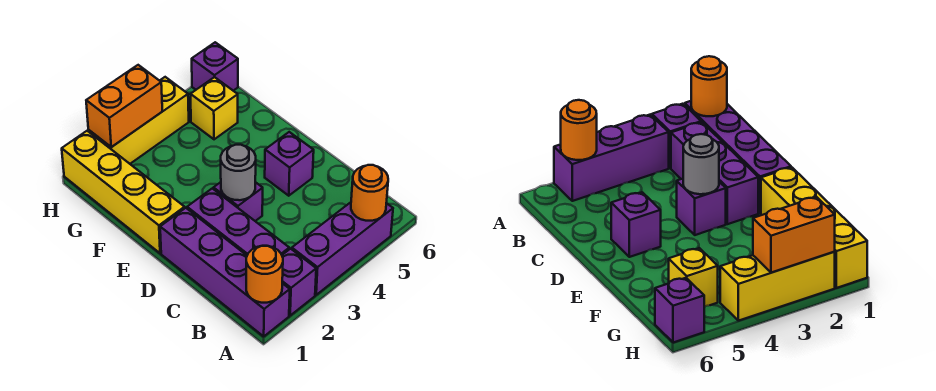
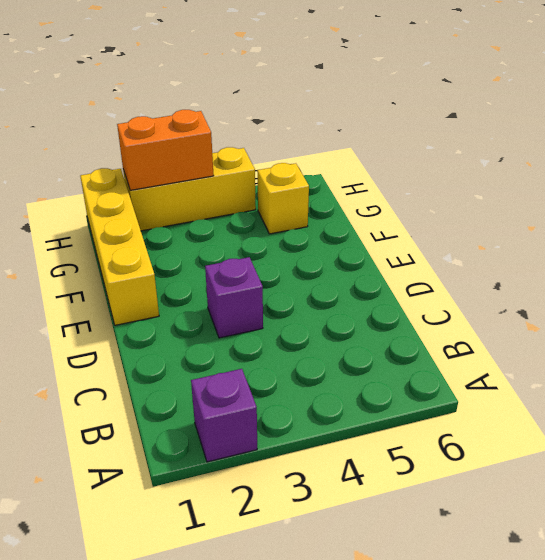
none -> purple brick A1:D1 level 1
none -> purple brick A3:A5 level 1
none -> purple brick B2:D2 level 1

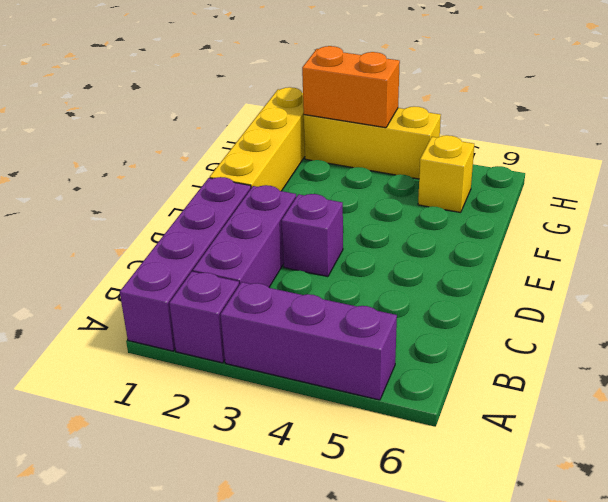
none -> purple brick D5 level 1
none -> purple brick H6 level 1
none -> orange round brick A1 level 2

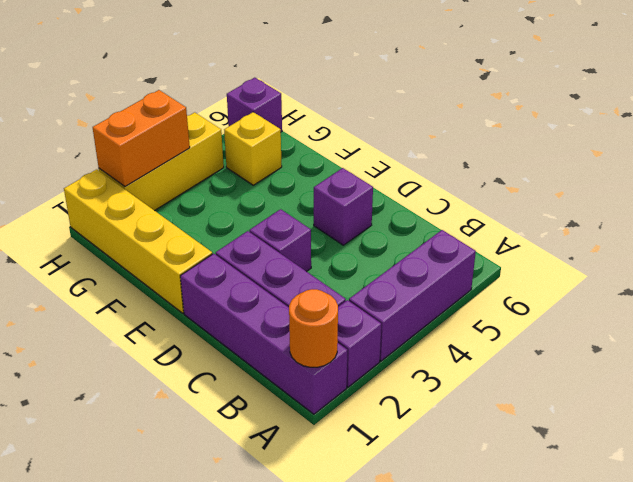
none -> orange round brick A5 level 2
none -> grey round brick D3 level 2

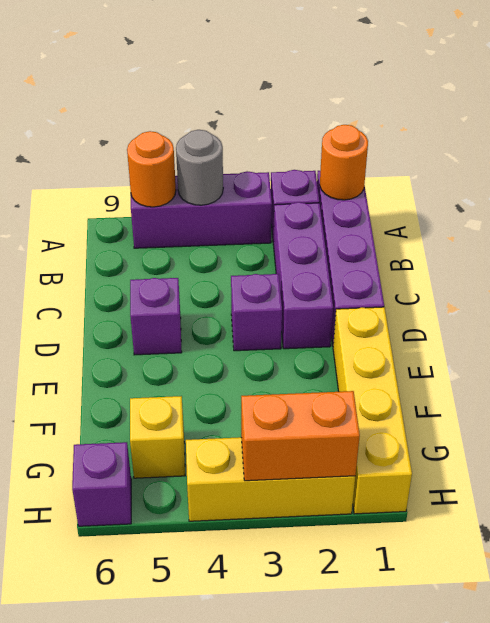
grey round brick A4 level 2 -> grey round brick D3 level 2

